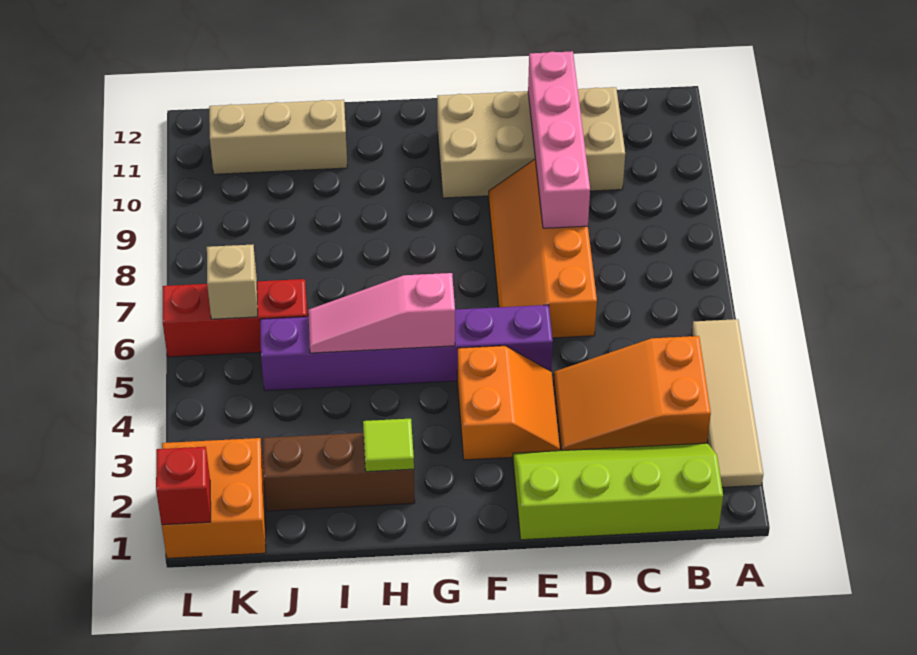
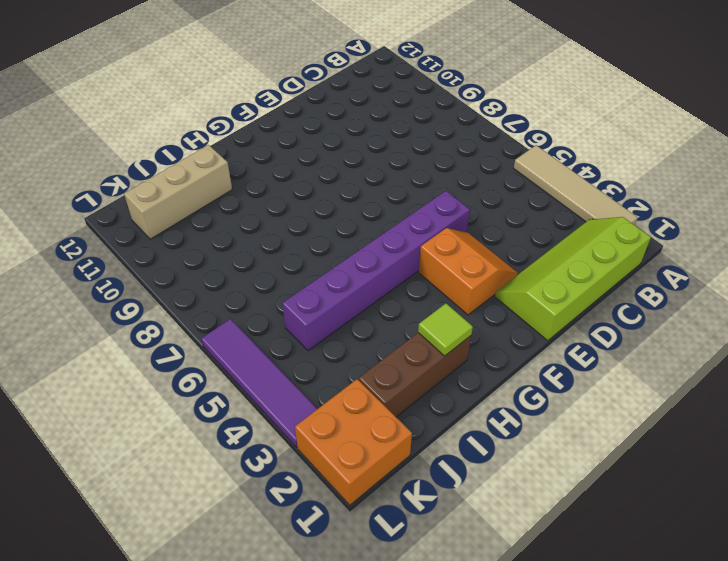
purple tile L3:L6 level 1 -> red brick J6:L6 level 1
none -> orange slope B3:D4 level 1 top B
none -> tan brick C10:F11 level 1
none -> orange slope D6:E9 level 1 top D

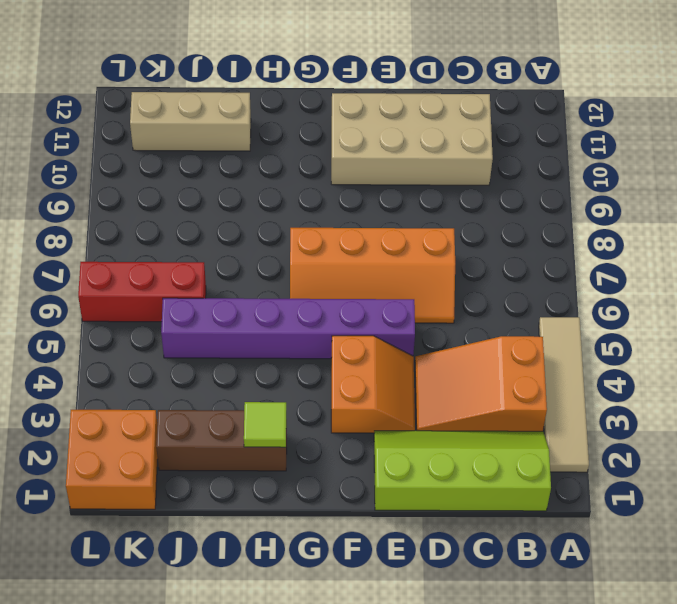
orange slope D6:G7 level 1 top 7 -> orange slope D6:E9 level 1 top D
none -> pink brick D8:D11 level 2
none -> pink slope G5:I5 level 2 top G
none -> tan brick K6 level 2

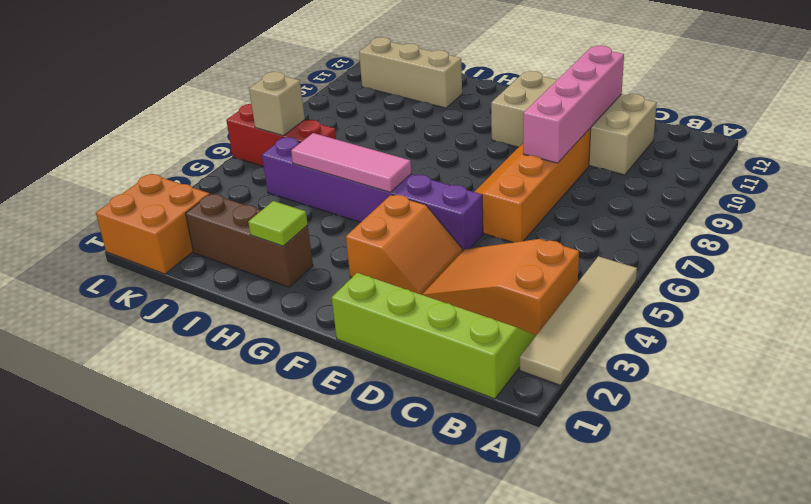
pink tile G5:I5 level 2 -> pink slope G5:I5 level 2 top G
none -> red brick L1 level 2

